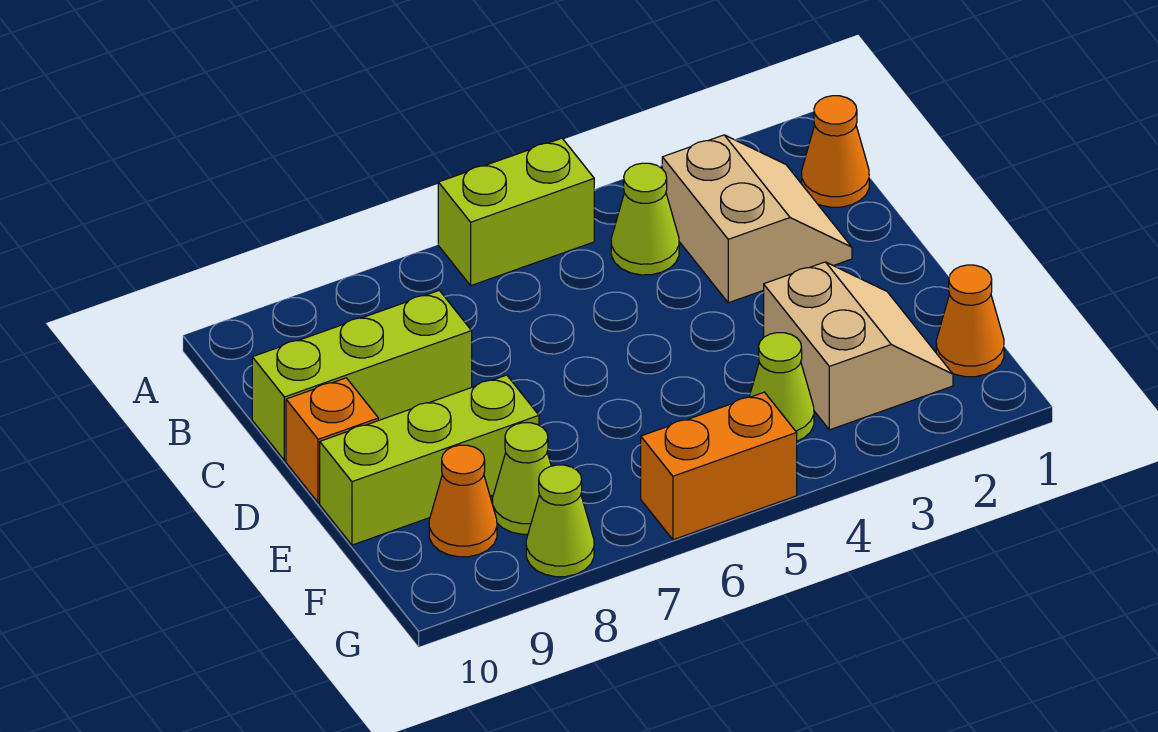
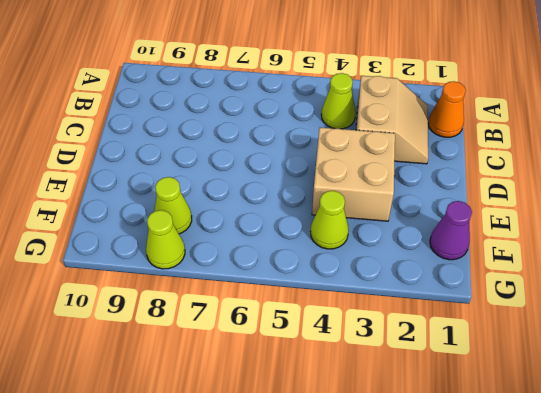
tan brick D3:E4 level 1 -> tan slope E2:F3 level 1 top 3
purple cone F1 level 1 -> orange cone F1 level 1
none -> lime brick A5:A6 level 1
none -> lime brick C8:C10 level 1
none -> orange brick D10 level 1

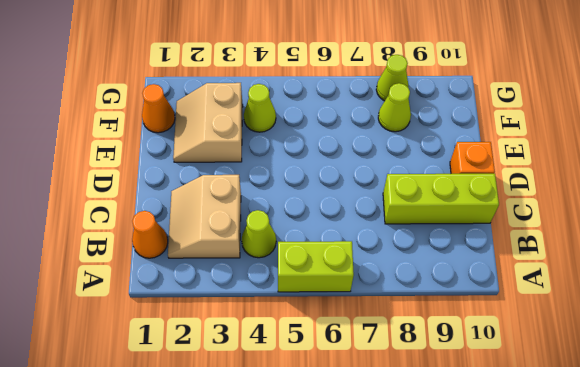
none -> lime brick E8:E10 level 1
none -> orange cone F9 level 1
none -> orange brick G5:G6 level 1

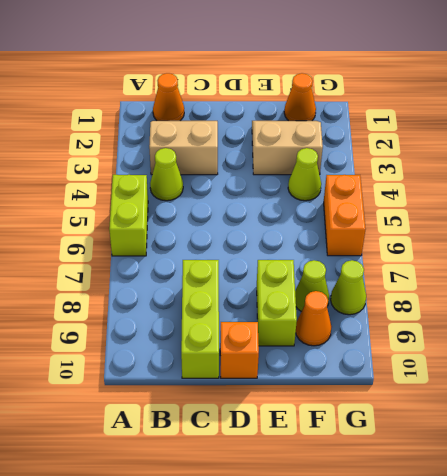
lime brick E8:E9 level 1 -> lime brick E8:E10 level 1

